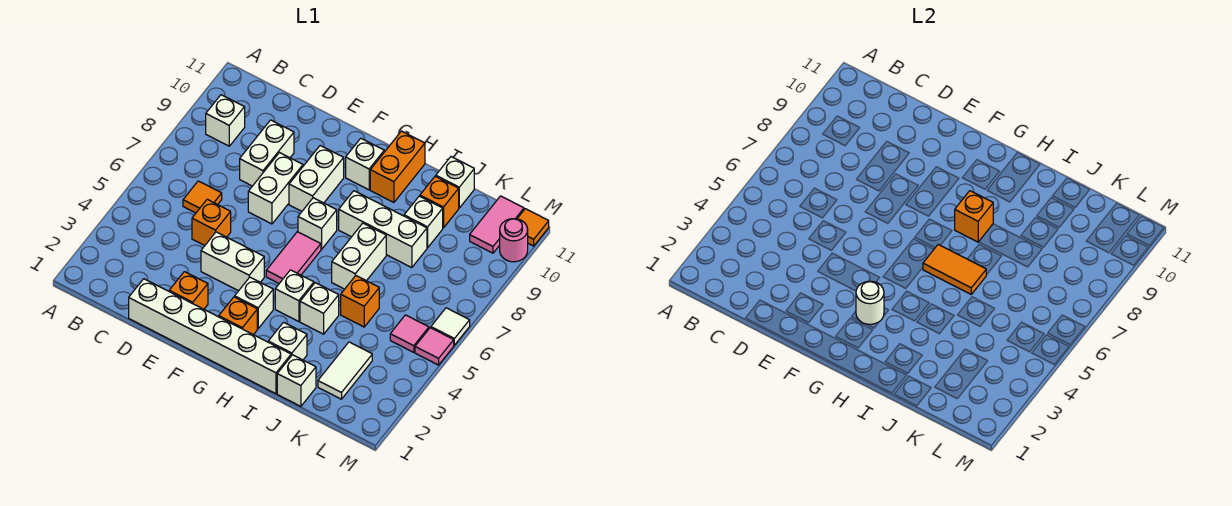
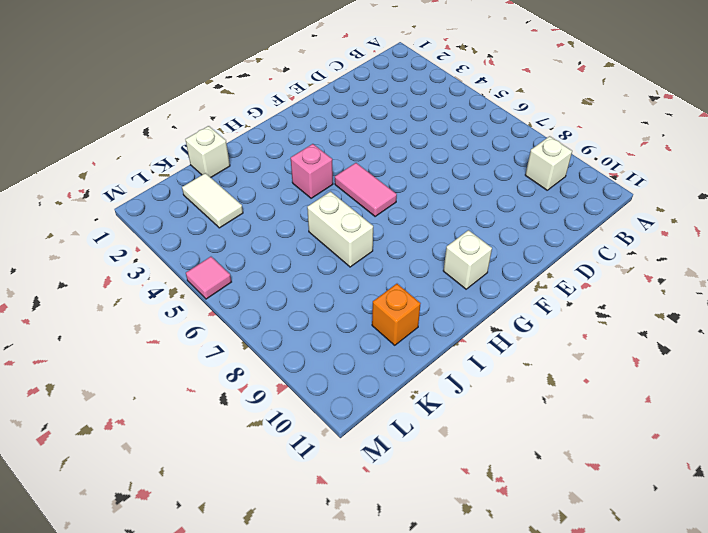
pink brick H4 level 1 -> white brick H4 level 1
none -> orange tile C6 level 1
none -> white brick D1:I1 level 1
none -> orange brick D5 level 1
none -> white brick D8:D9 level 1

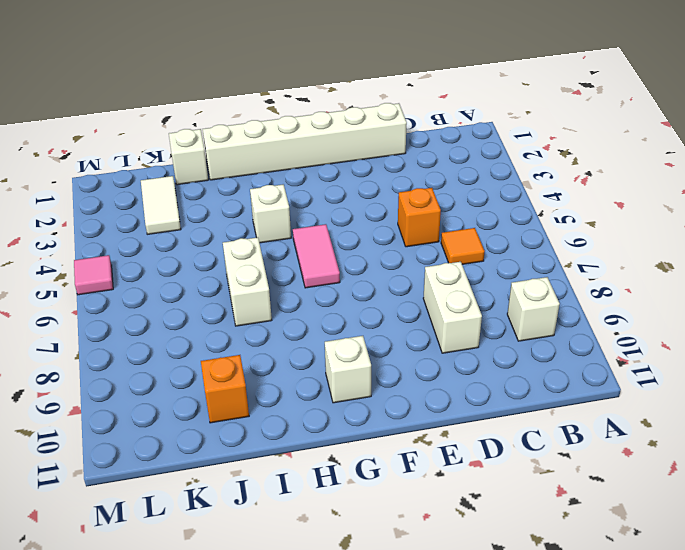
none -> orange brick E2 level 1
none -> white brick E4:F4 level 1
none -> white brick E7:E8 level 1
none -> white brick F8:F9 level 1

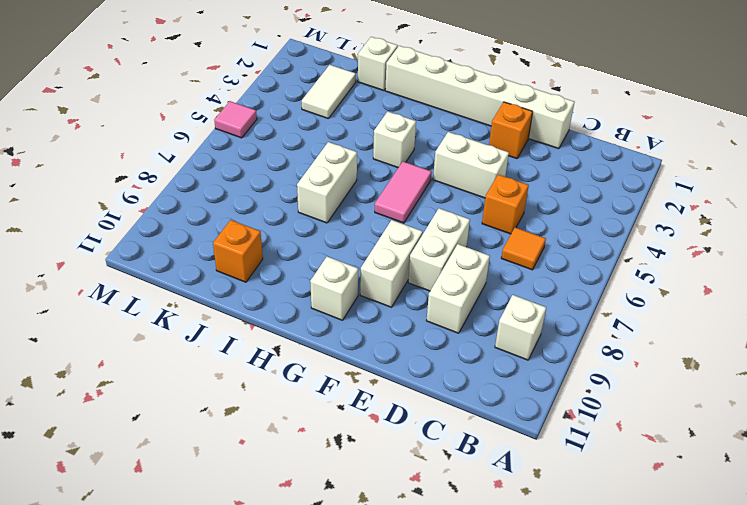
none -> orange brick G2 level 1
none -> white brick G3 level 1
none -> white brick G7 level 1
none -> white brick H8:J8 level 1

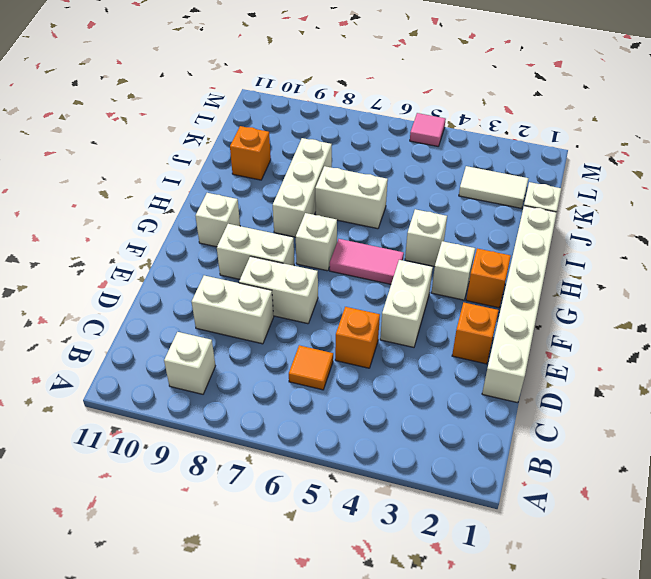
none -> orange brick H10:H11 level 1
none -> white brick I2 level 1
none -> white brick I4 level 1
none -> orange brick J5 level 1

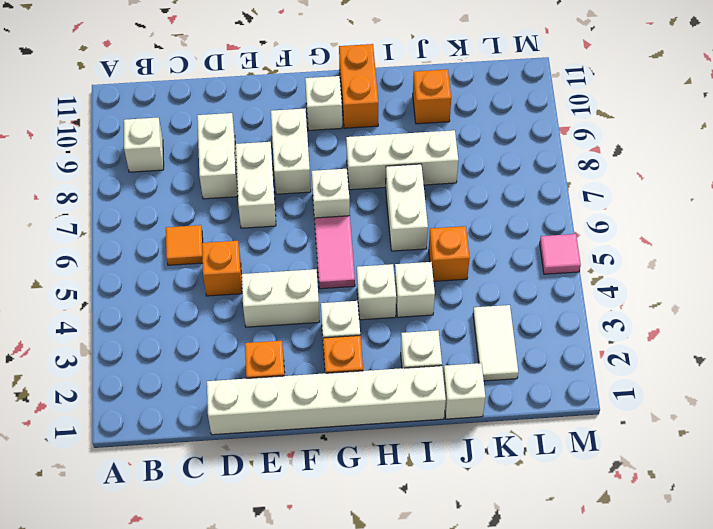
none -> white brick J9 level 1
none -> white brick J11 level 1
none -> pink tile L5 level 1
none -> pink tile L10:L11 level 1

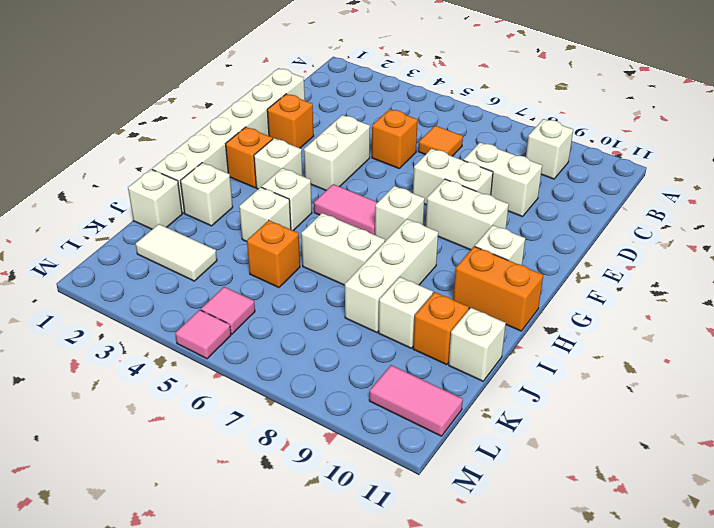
none -> white tile M6 level 1
none -> pink round brick M10 level 1
none -> orange tile M11 level 1
none -> white round brick G3 level 2

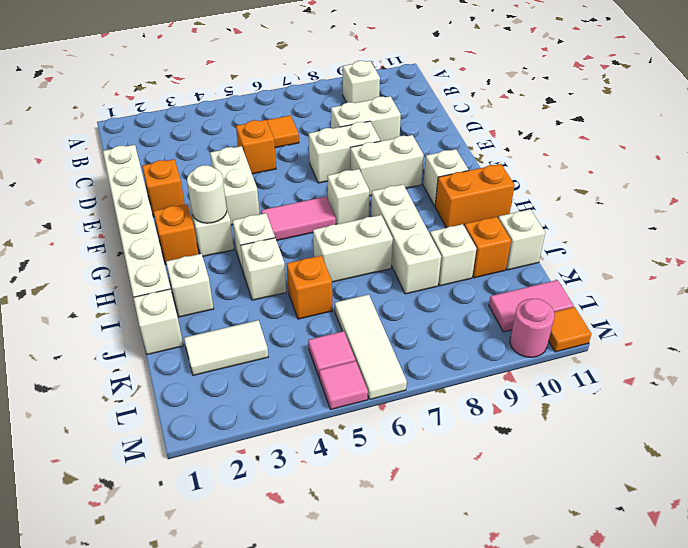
white tile K6:M6 level 1 -> white tile M6 level 1
none -> orange tile H6:I6 level 2
none -> orange brick H8 level 2

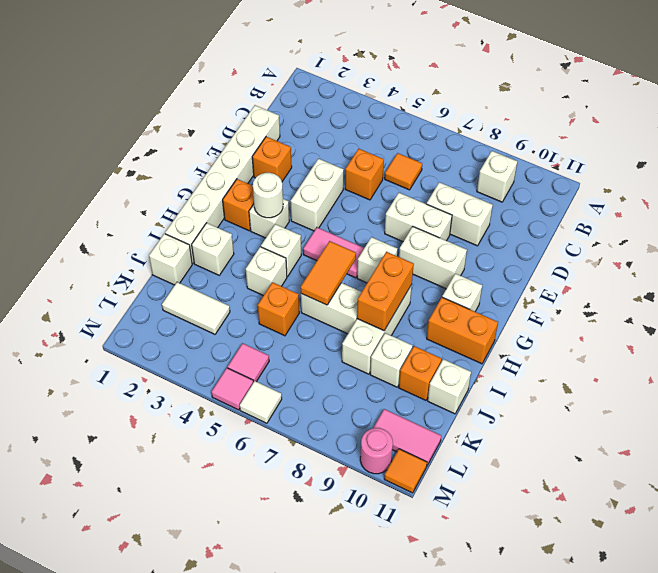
orange brick H8:I8 level 2 -> orange brick H8 level 2

